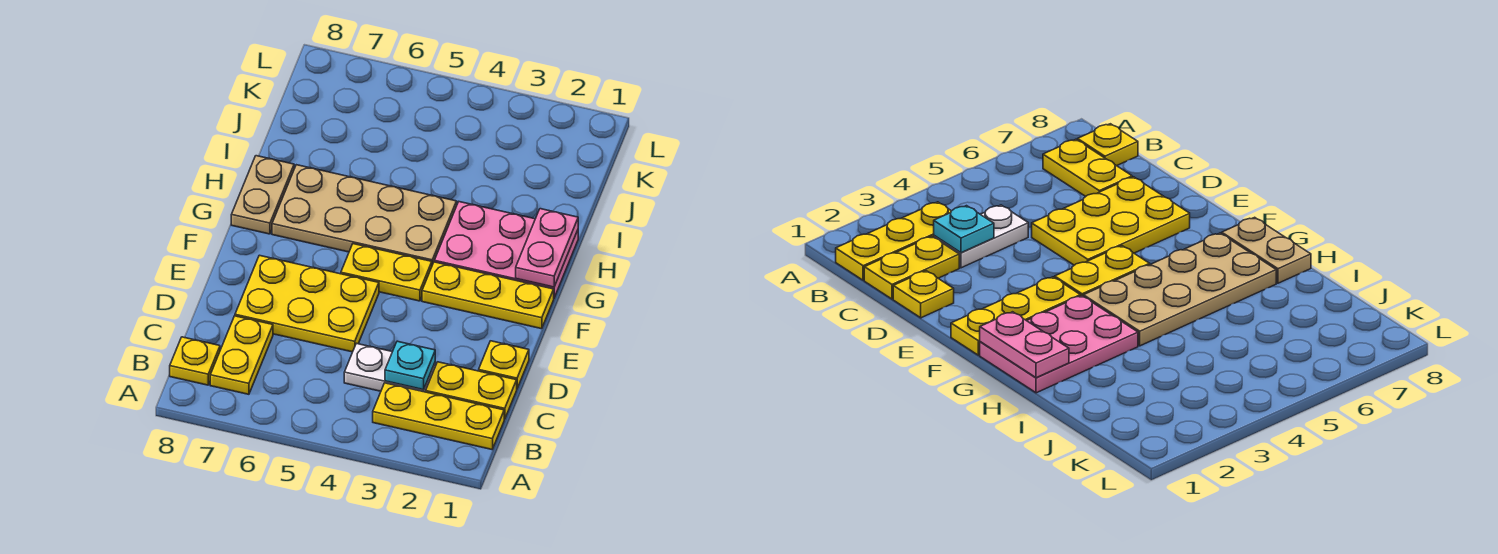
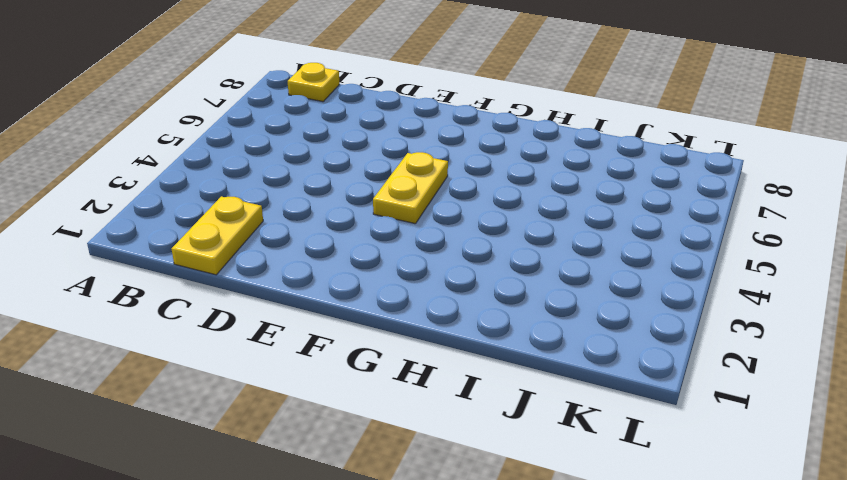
none -> yellow plate B1:B3 level 1
none -> yellow plate B7:C7 level 1
none -> white plate C3:C4 level 1

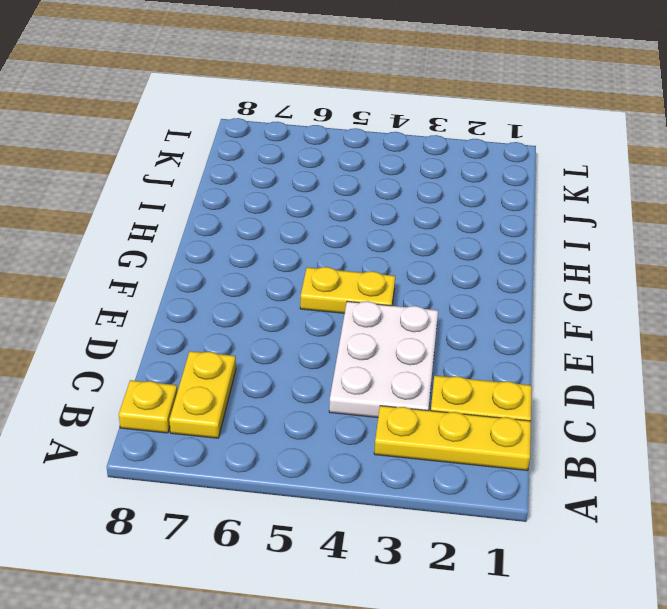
white plate C3:E4 level 1 -> white plate C3:C4 level 1
none -> yellow plate D1 level 1
none -> yellow plate D5:E7 level 1
none -> yellow plate F1:F3 level 1

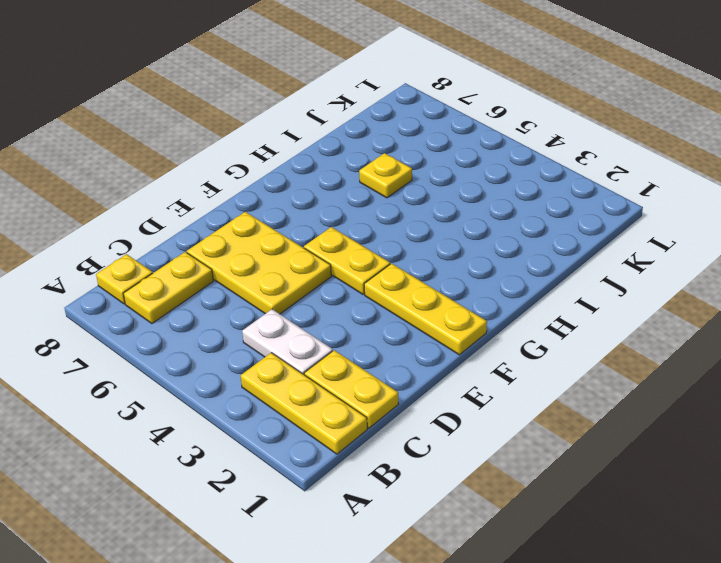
yellow plate I6 level 1 -> yellow plate D1 level 1
none -> pink plate G1:H3 level 1
none -> tan plate G4:H7 level 1
none -> tan plate G8:H8 level 1

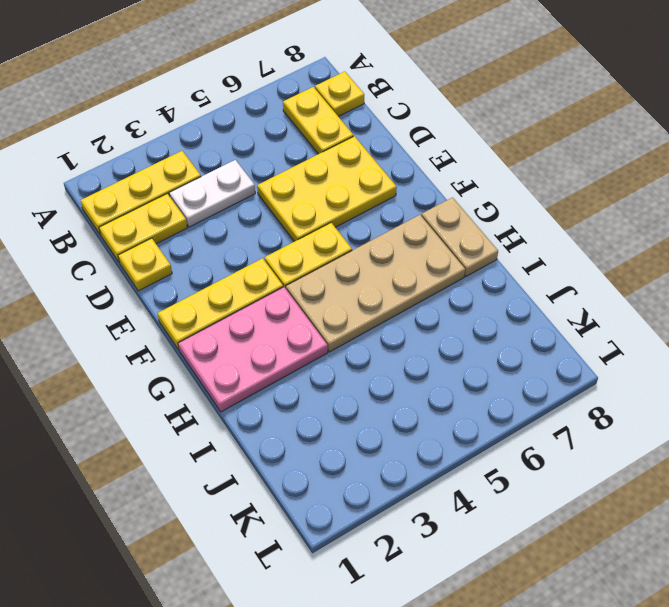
none -> cyan plate C3 level 2
none -> pink plate G1:H1 level 2

